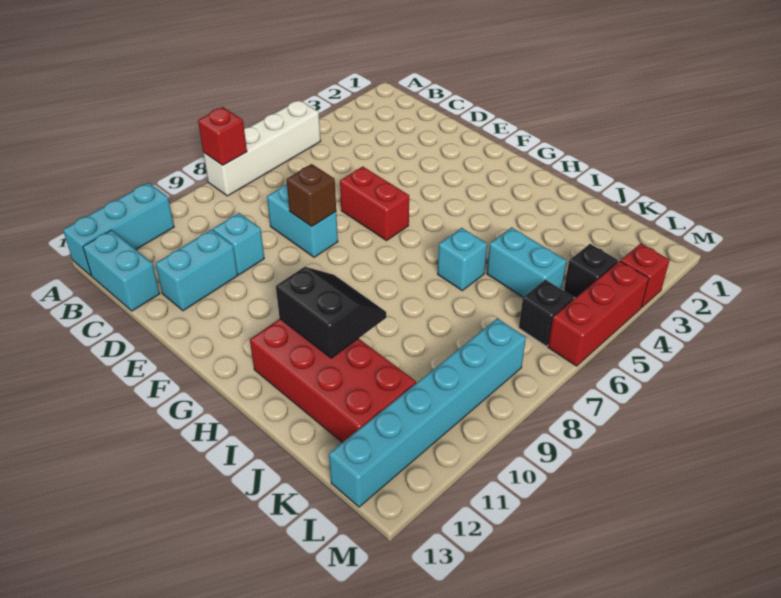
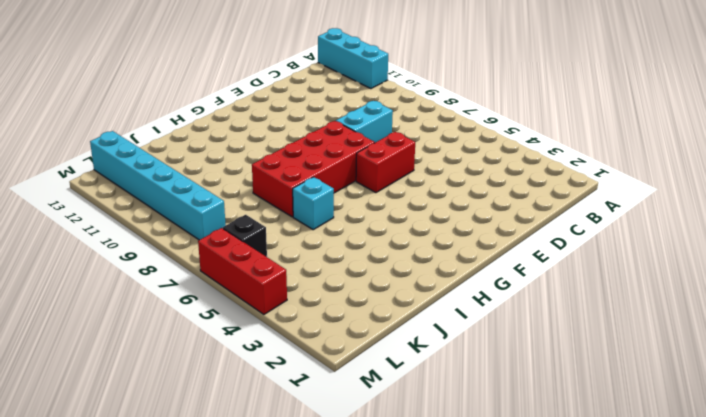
red brick F7:I8 level 1 -> red brick H11:K12 level 1
none -> white brick A5:A8 level 1
none -> cyan brick B13:C13 level 1
none -> cyan brick D10 level 1

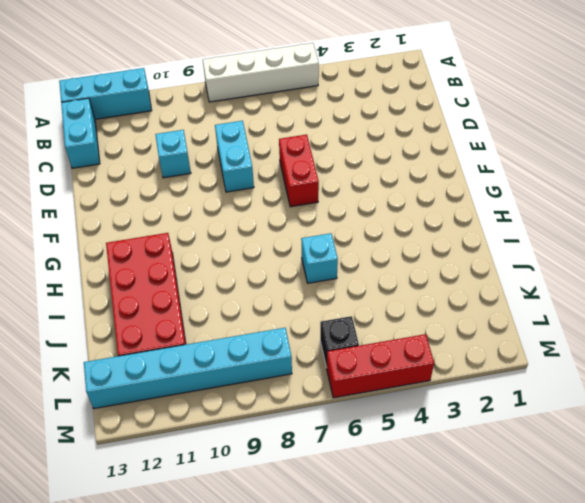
none -> cyan brick D11:D12 level 1
none -> cyan brick J5:K5 level 1
none -> black brick L4 level 1

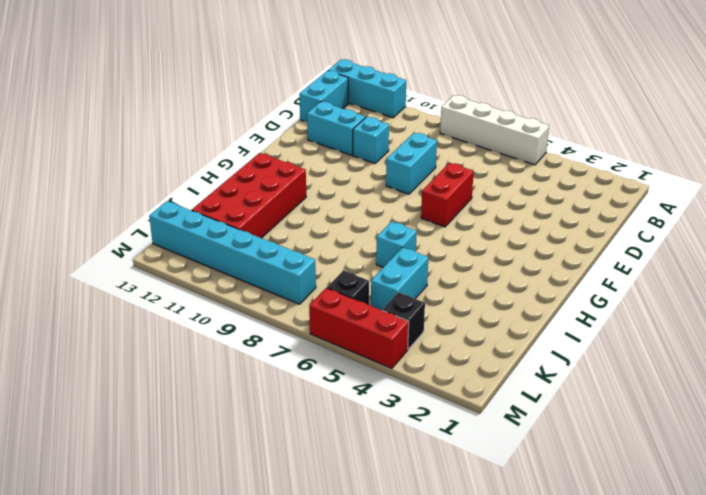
none -> red brick M3 level 1
none -> red brick A8 level 2
none -> brown brick E8 level 2

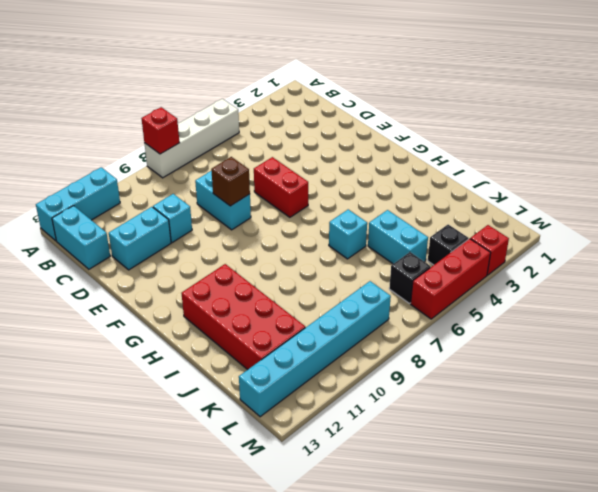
none -> black slope H10:I11 level 2 top 11

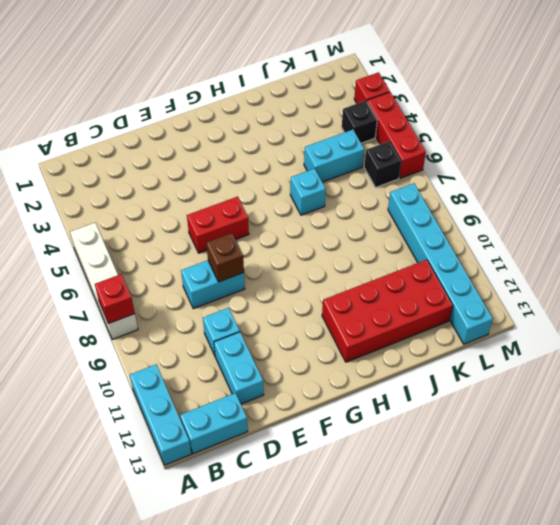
none -> black slope H10:I11 level 2 top 11

